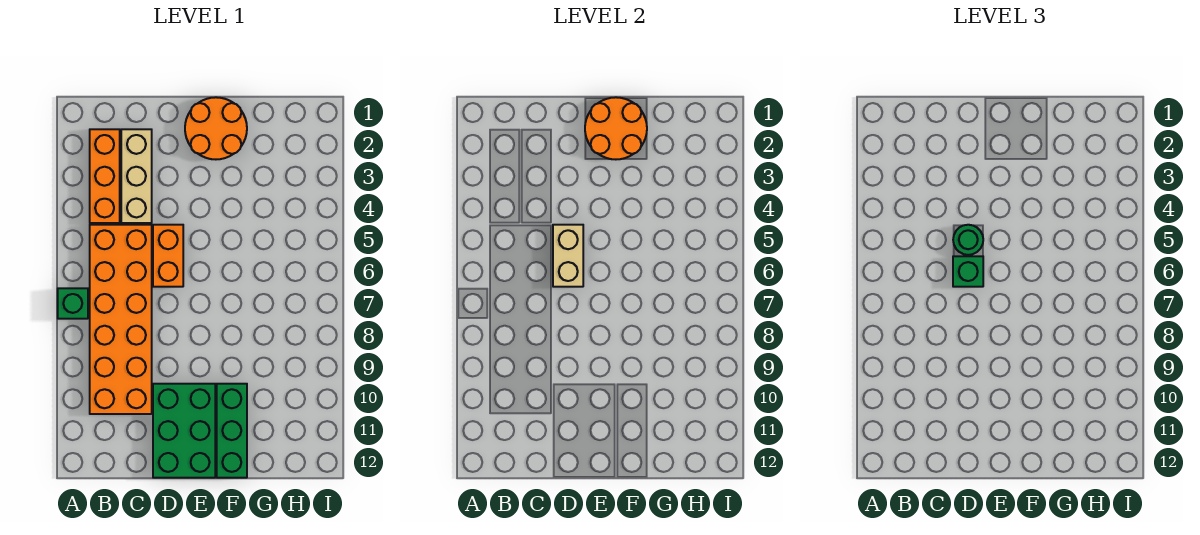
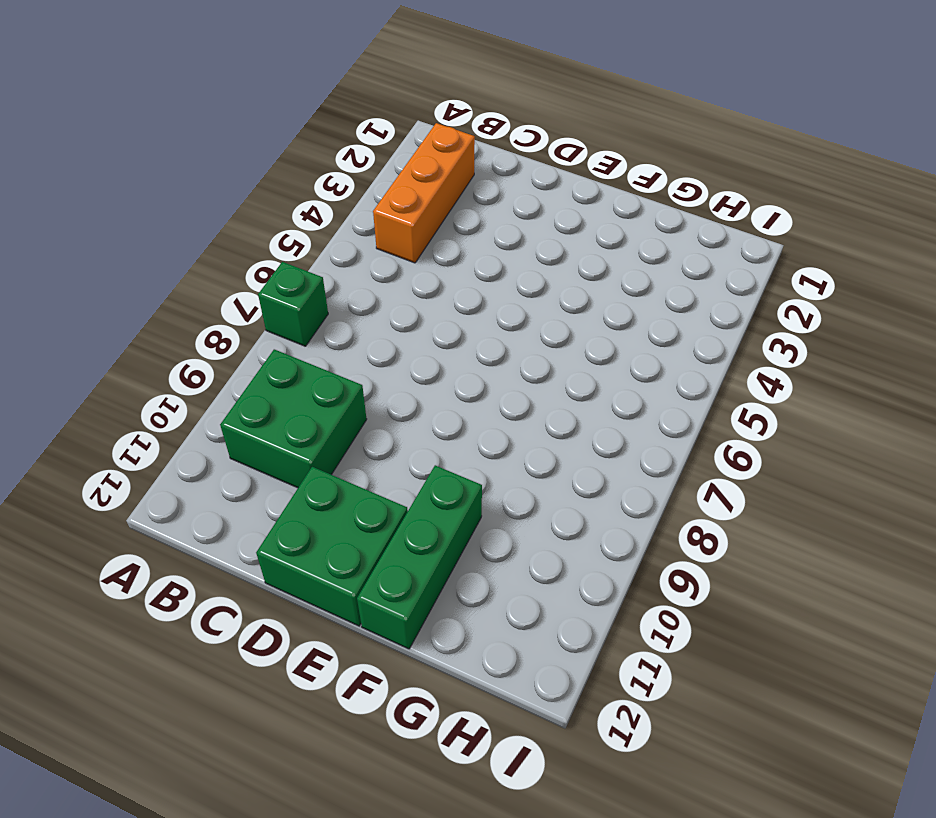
green brick B9:C10 level 1 -> orange brick B5:C10 level 1
green brick D11:E12 level 1 -> green brick D10:E12 level 1
none -> tan brick C2:C4 level 1
none -> orange brick D5:D6 level 1
none -> orange round brick E1:F2 level 1

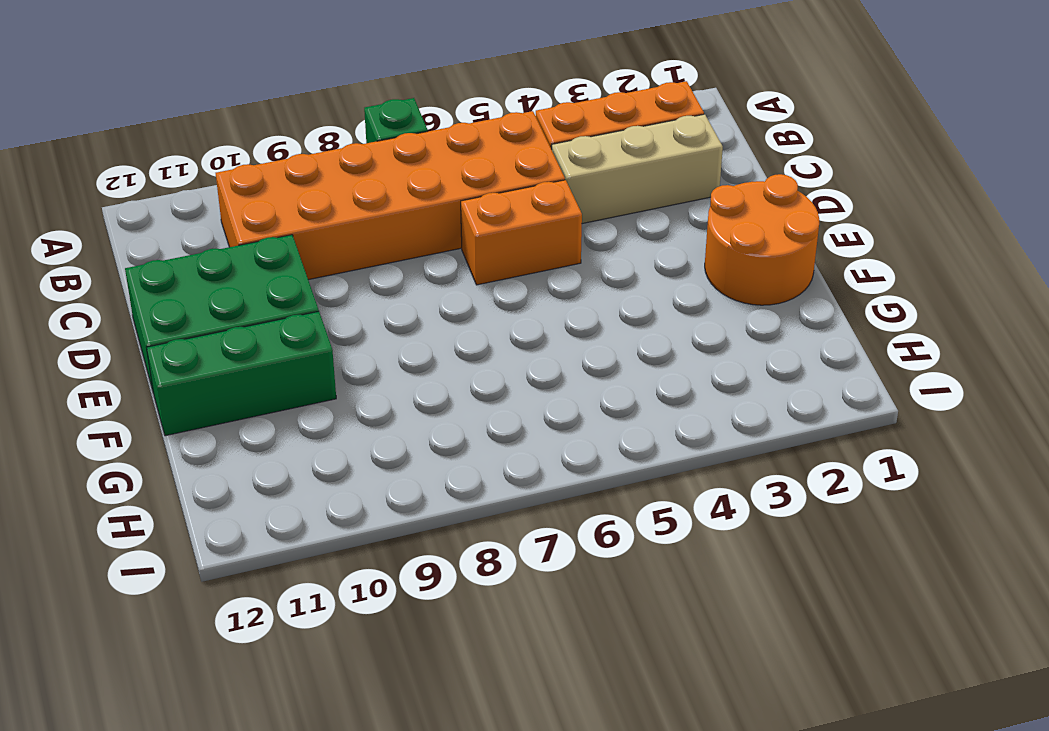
none -> tan brick D5:D6 level 2
none -> orange round brick E1:F2 level 2
none -> green round brick D5 level 3

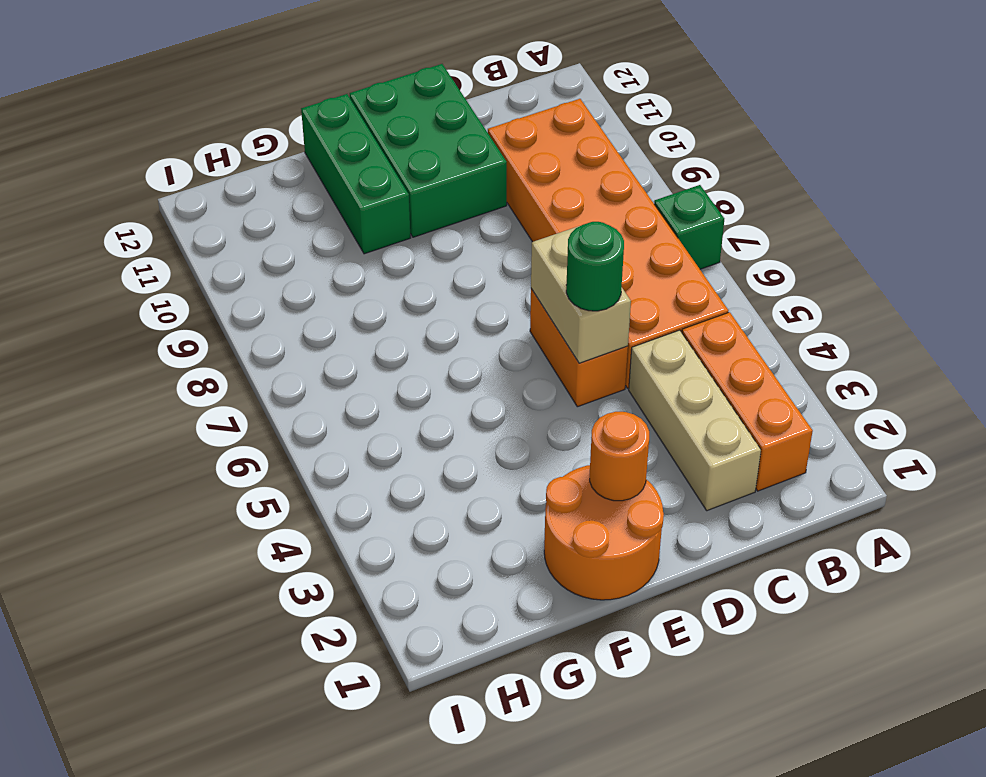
orange round brick E2 level 2 -> orange round brick E1:F2 level 2
none -> green brick D6 level 3

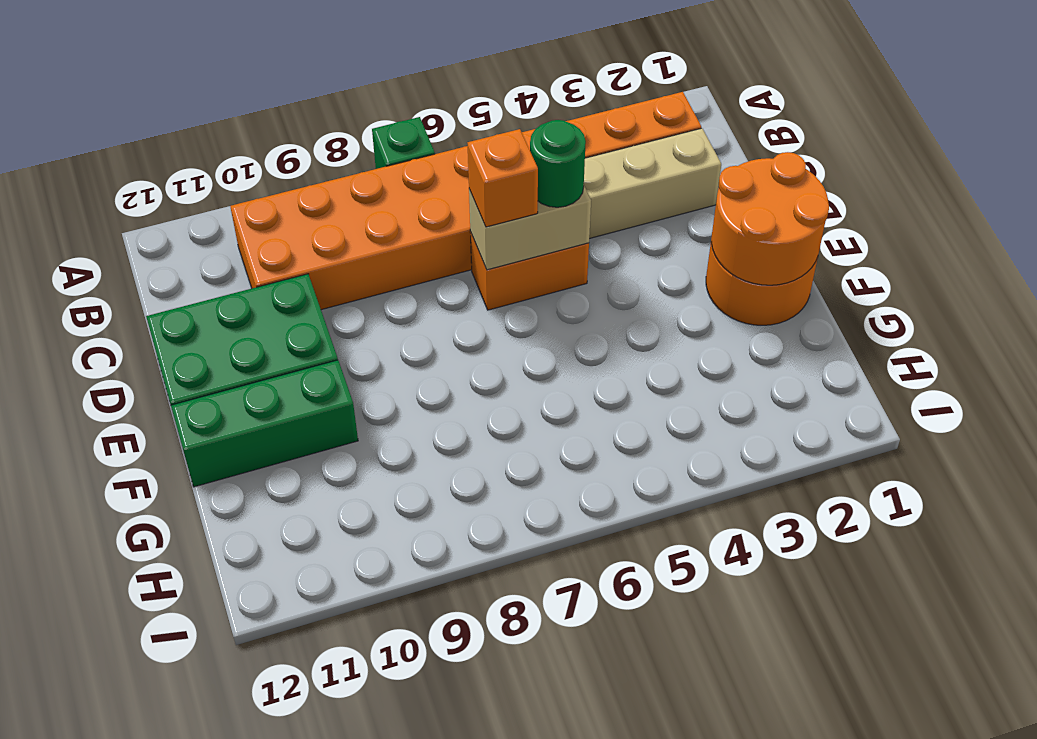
orange brick D6 level 3 -> green brick D6 level 3

